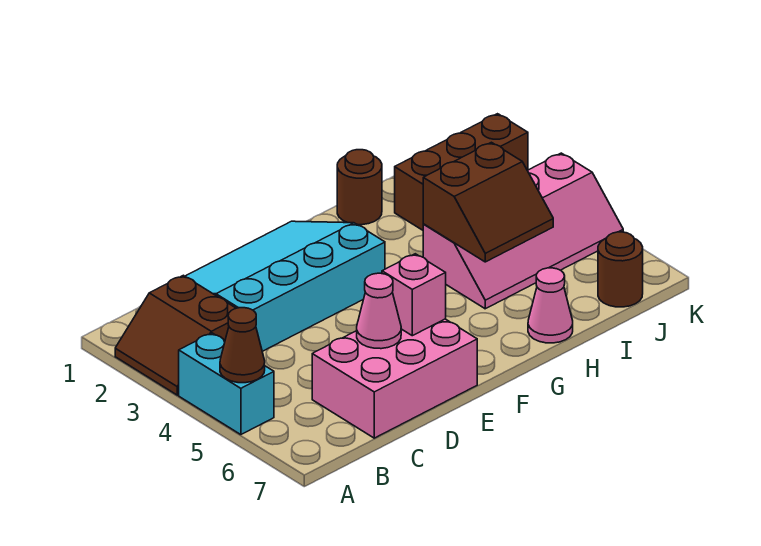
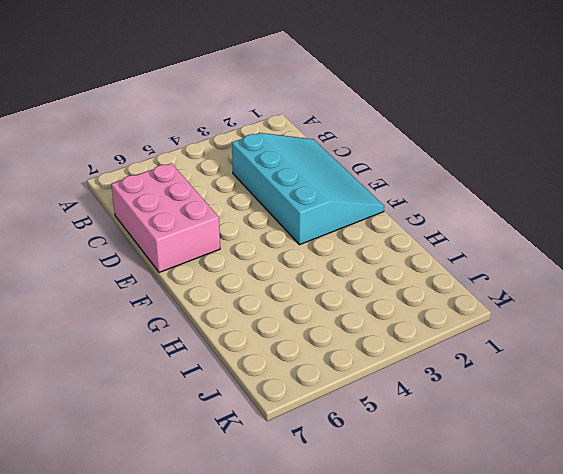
none -> brown slope A2:B3 level 1 top B
none -> cyan brick A4:A5 level 1
none -> brown round brick H1 level 1

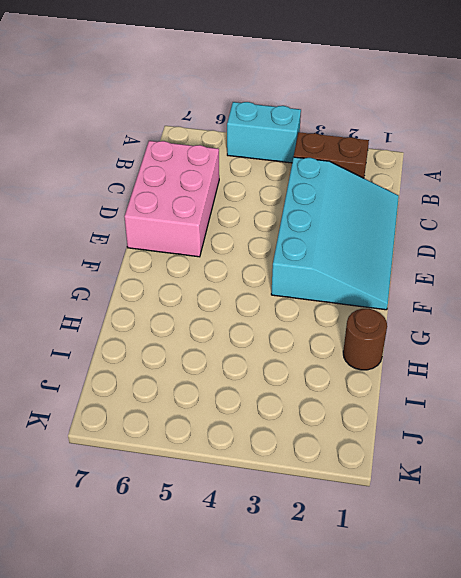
none -> pink slope H4:K5 level 1 top 4
none -> pink cone H7 level 1
none -> brown brick I2:K2 level 1

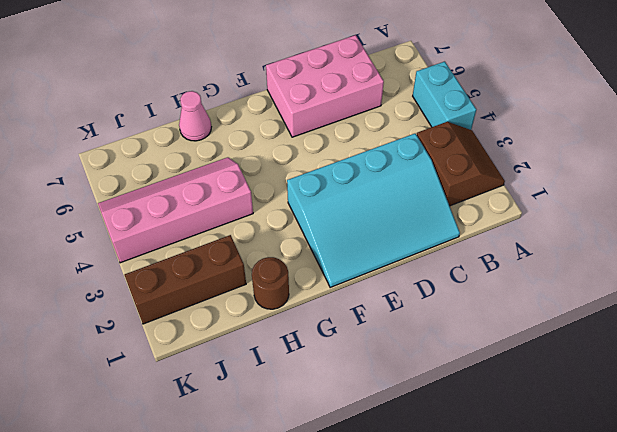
none -> brown round brick J7 level 1
none -> brown cone A5 level 2
none -> pink cone D6 level 2

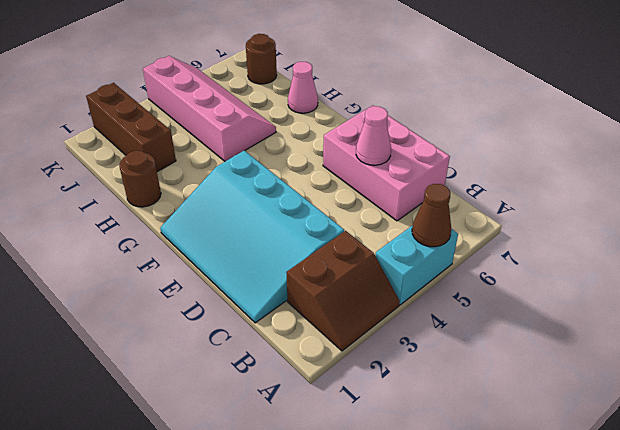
none -> pink brick E6 level 2
none -> brown slope H4:I5 level 2 top 4

